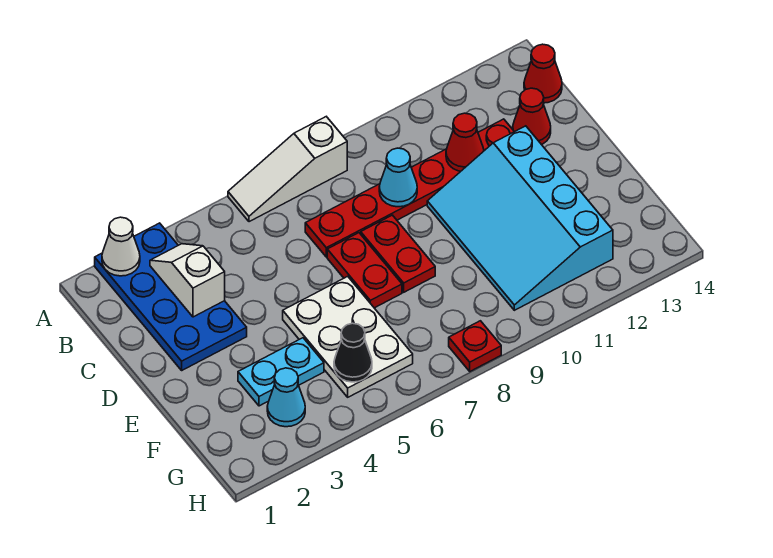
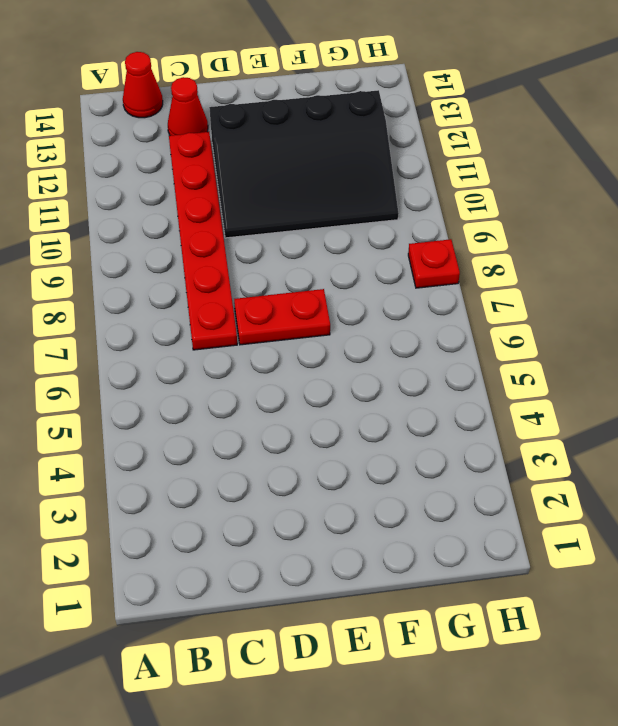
black slope D10:G12 level 1 top 12 -> cyan slope D10:G12 level 1 top 12
none -> blue plate A2:D3 level 1
none -> white slope A6:A8 level 1 top 8
none -> red plate D8:E8 level 1

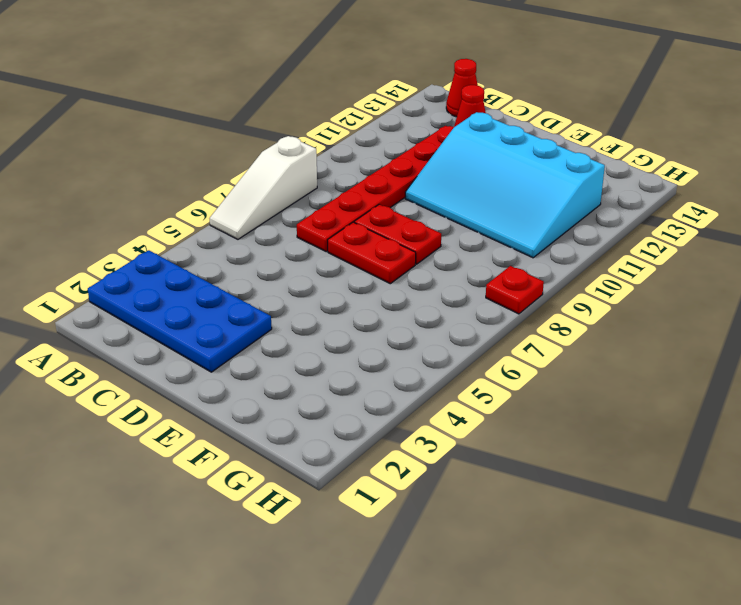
none -> white plate E5:G6 level 1
none -> cyan plate F3:F4 level 1
none -> cyan cone G3 level 1

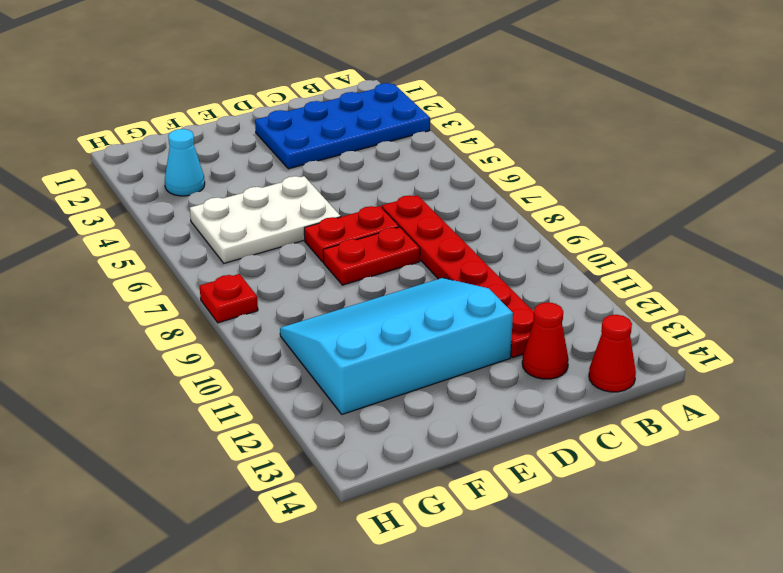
none -> white slope A6:A8 level 1 top 8
none -> cyan plate F3:F4 level 1
none -> white cone A2 level 2

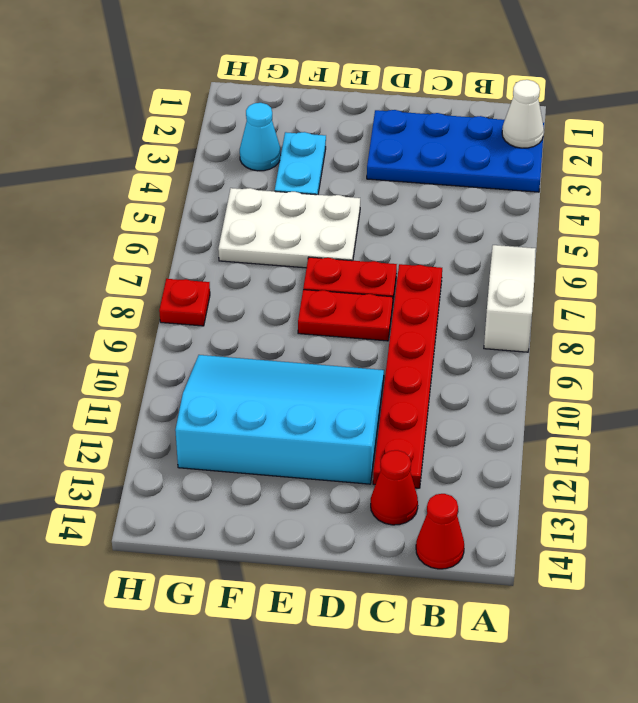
none -> white slope B3:C3 level 2 top C
none -> cyan cone C9 level 2
none -> red cone C11 level 2

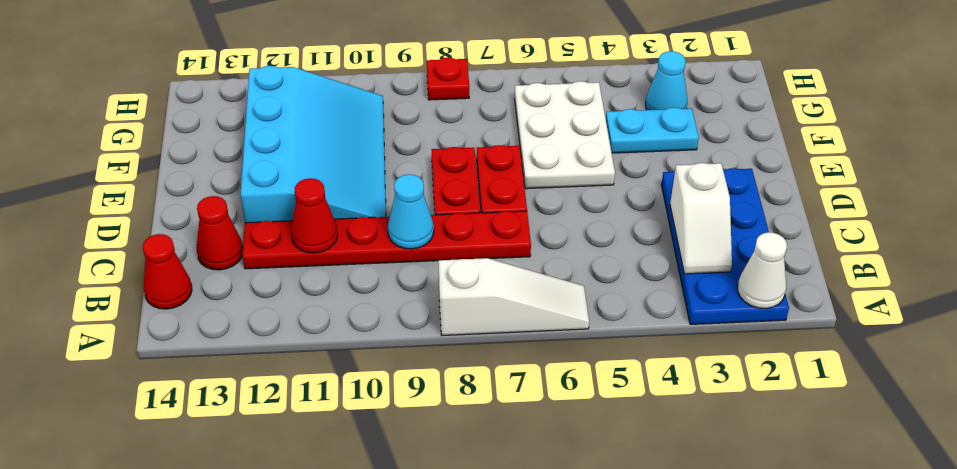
none -> black cone G5 level 2

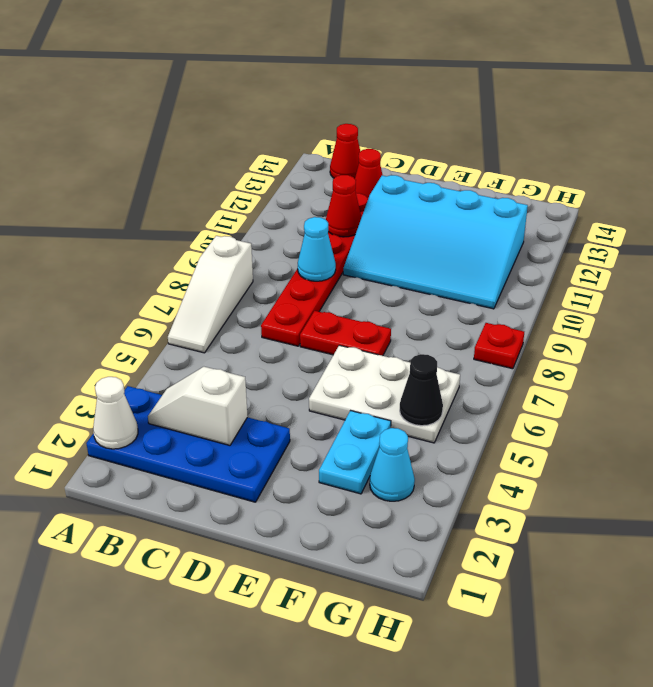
none -> red plate D8:E8 level 1

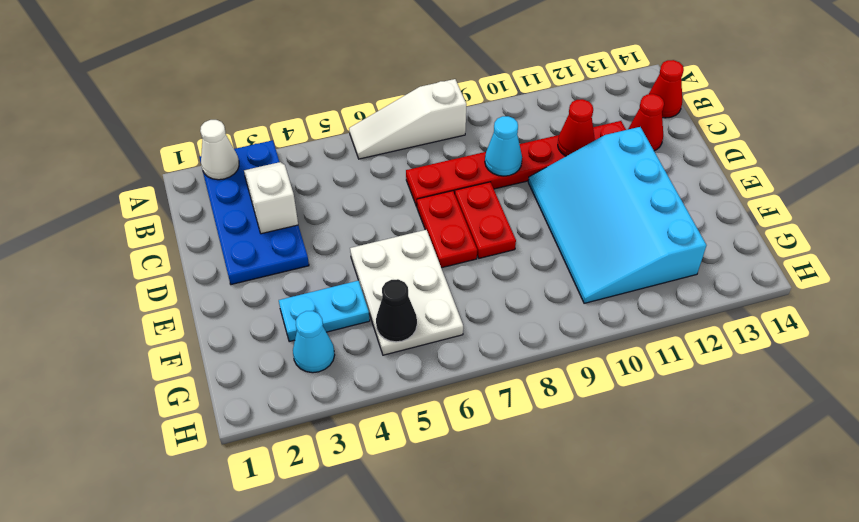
none -> red plate H8 level 1

